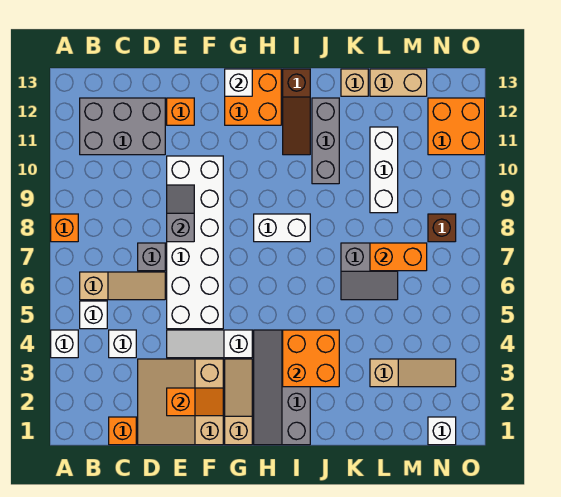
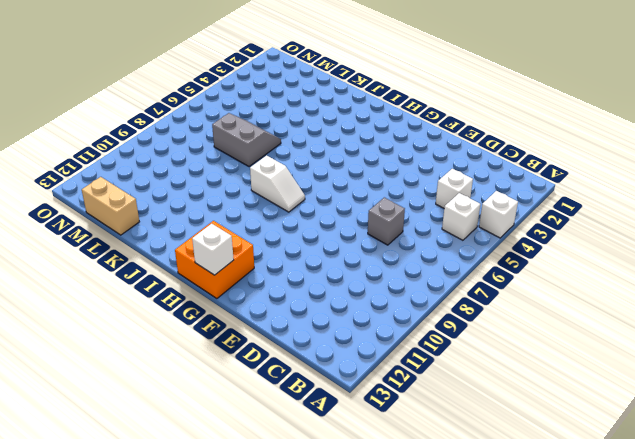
white slope H8:I8 level 1 top I -> white brick H8:I8 level 1
none -> orange brick A8 level 1
none -> tan slope B6:D6 level 1 top B
none -> grey brick B11:D12 level 1
none -> orange brick C1 level 1

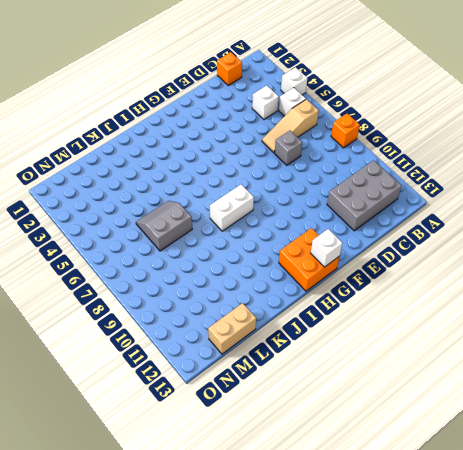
none -> tan slope D1:F3 level 1 top F
none -> white slope E4:G4 level 1 top G
none -> white brick E5:F10 level 1
none -> orange brick E12 level 1

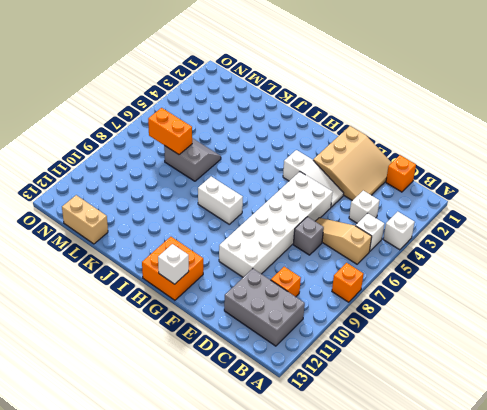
orange brick C10 level 1 -> orange brick E12 level 1
none -> tan slope G1:G3 level 1 top 1
none -> grey slope H1:I4 level 1 top I
none -> brown slope I11:I13 level 1 top 13
none -> grey brick J10:J12 level 1

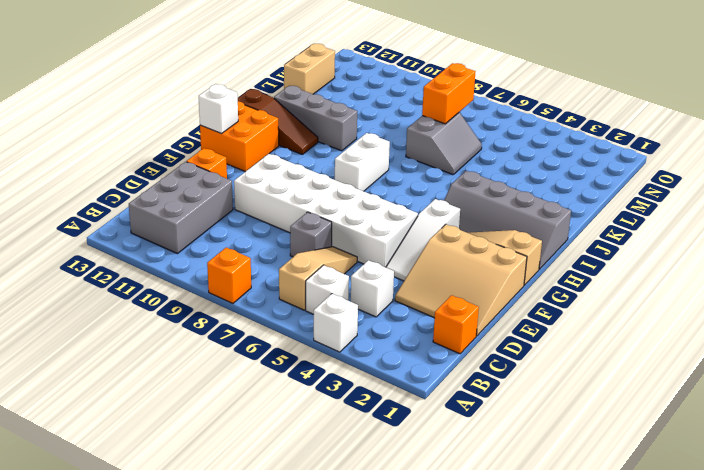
none -> tan brick K13 level 1
none -> tan slope L3:N3 level 1 top L
none -> white brick L9:L11 level 1
none -> white brick N1 level 1

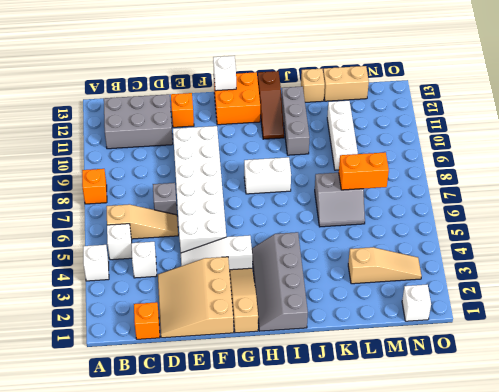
none -> brown brick N8 level 1
none -> orange brick N11:O12 level 1
none -> orange slope E2:F2 level 2 top E
none -> grey slope E8:E9 level 2 top 8

